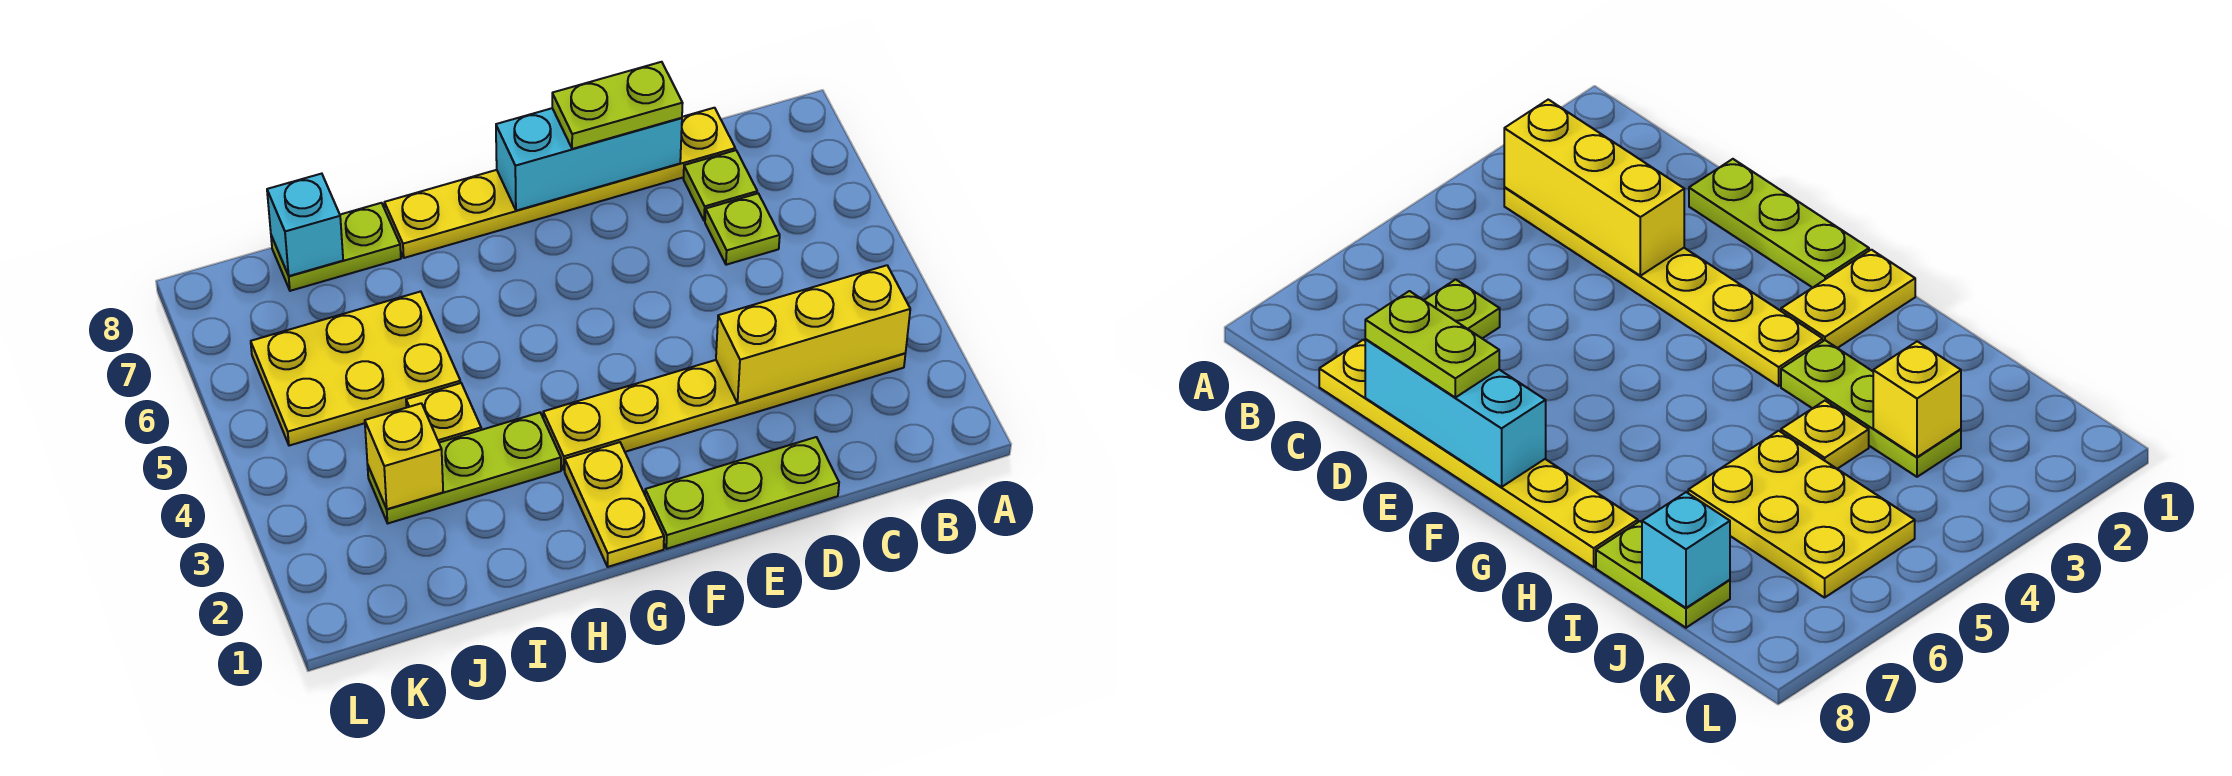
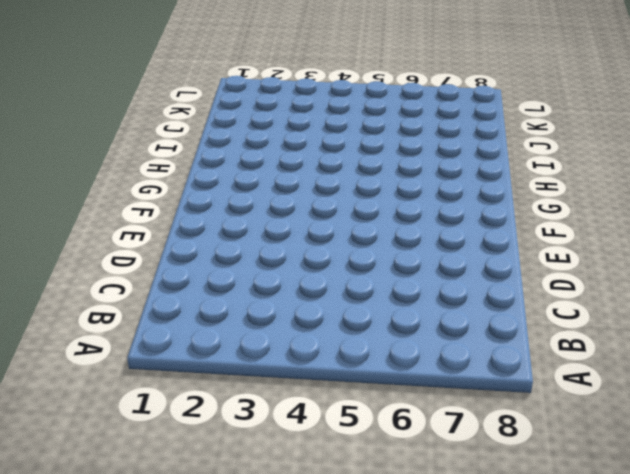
none -> yellow plate B3:G3 level 1
none -> lime plate C6 level 1
none -> lime plate C7 level 1

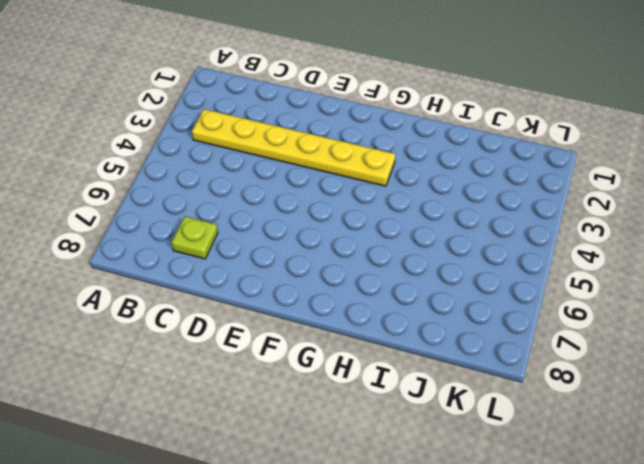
none -> lime plate C6 level 1
none -> yellow plate C8:H8 level 1
none -> lime plate D1:F1 level 1

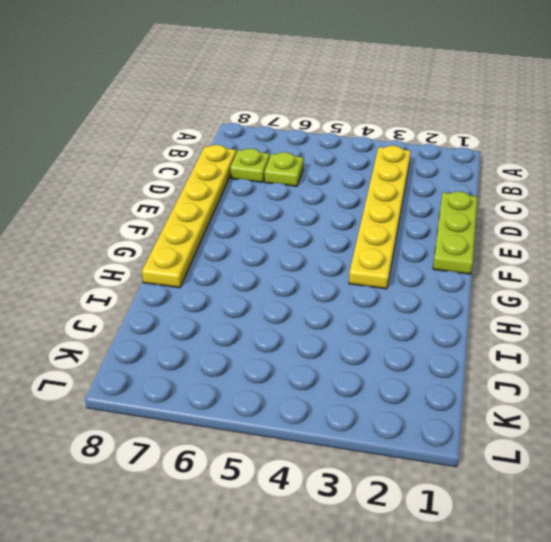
none -> yellow plate G1:G2 level 1
none -> lime plate H3:J3 level 1
none -> yellow plate I4 level 1

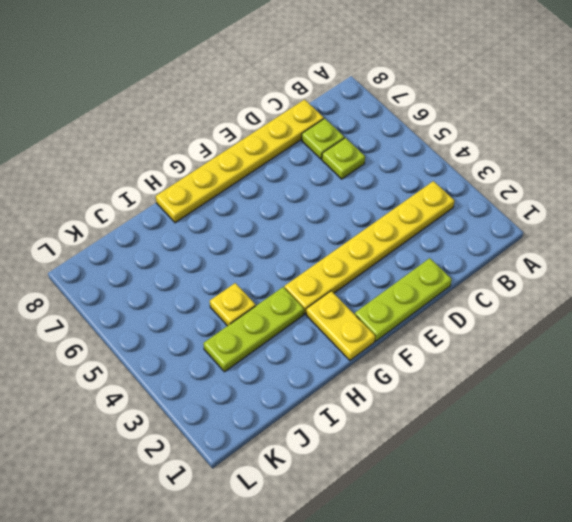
none -> yellow plate I5:K6 level 1
none -> lime plate I8:J8 level 1
none -> yellow brick B3:D3 level 2

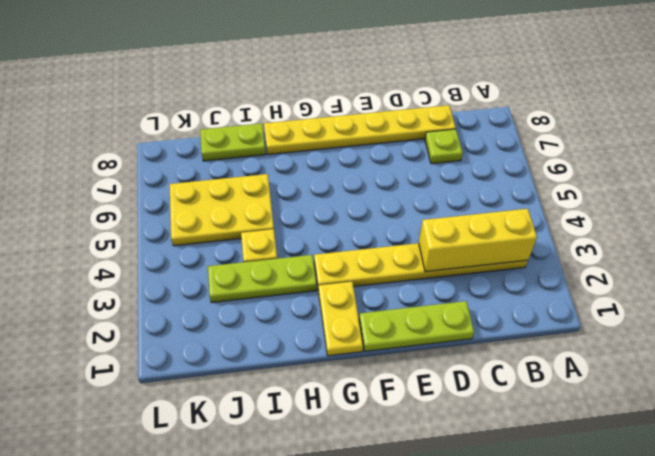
none -> lime plate C6 level 1
none -> cyan brick D8:F8 level 2
none -> yellow brick J3 level 2

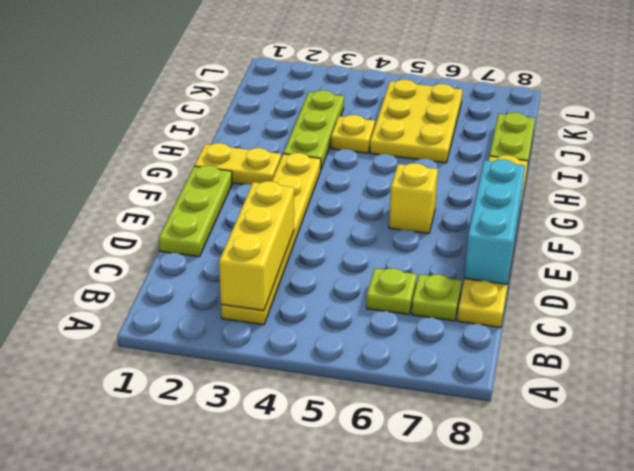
yellow brick F6 level 1 -> yellow brick J3 level 2
none -> cyan brick J8 level 2
none -> lime plate D8:E8 level 3

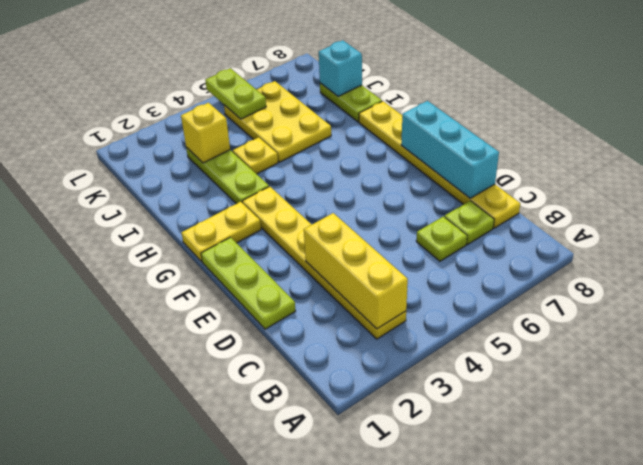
lime plate K5:L5 level 2 -> lime plate D8:E8 level 3

